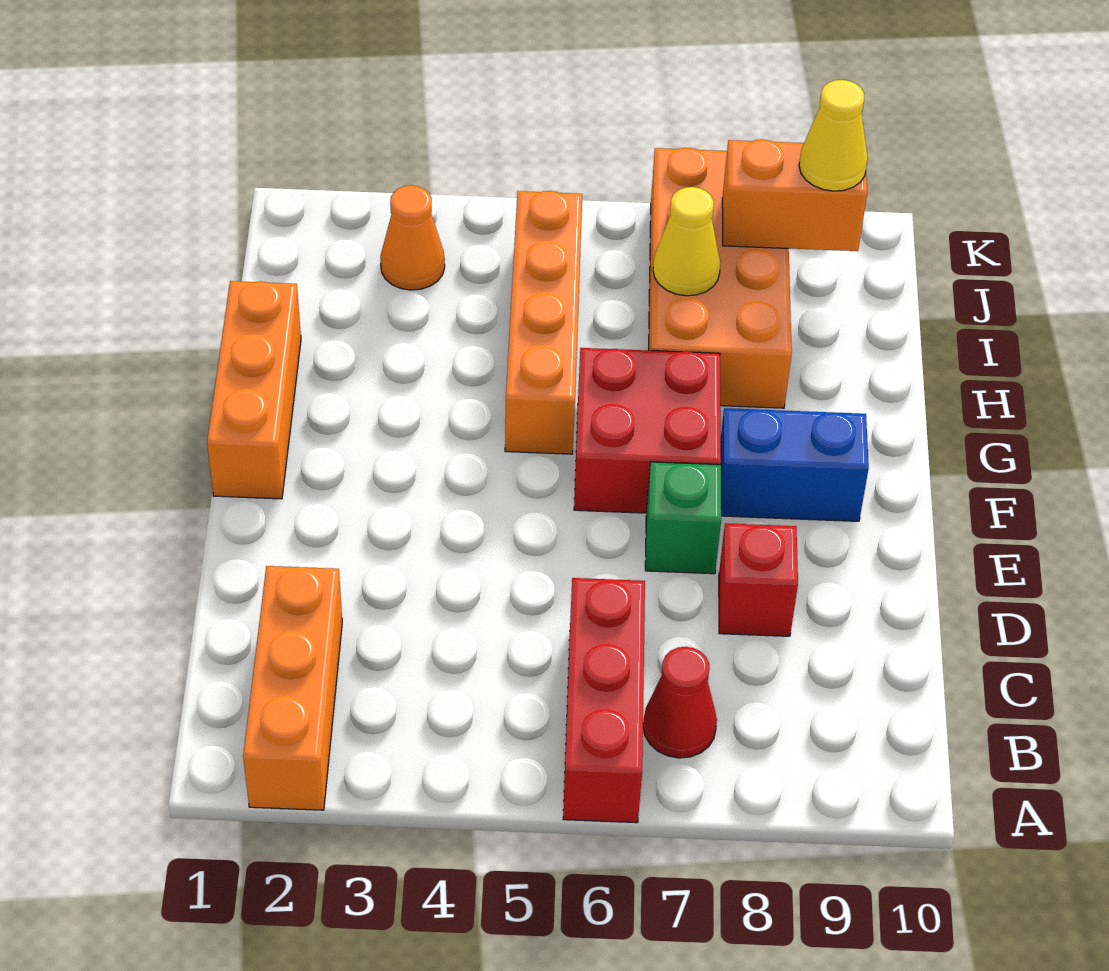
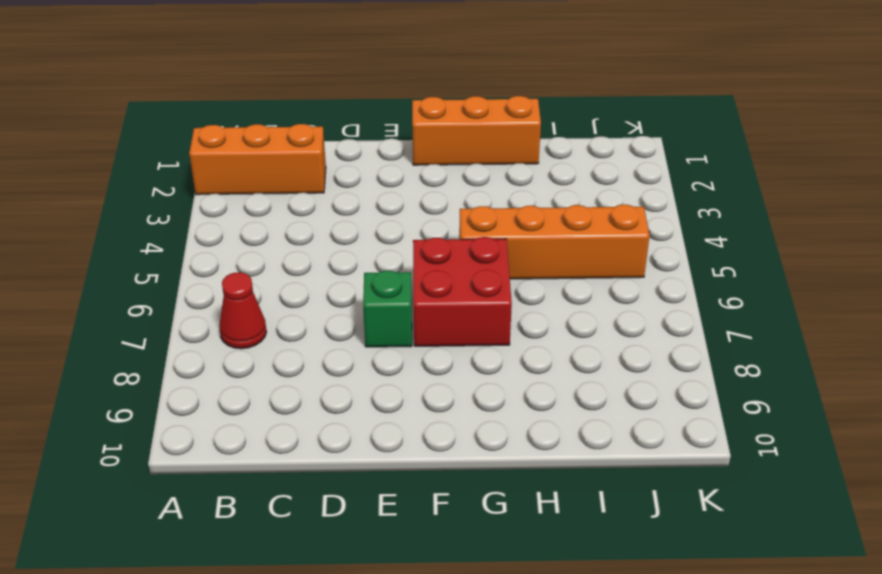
none -> red brick A6:C6 level 1
none -> red brick D8 level 1
none -> blue brick F8:F9 level 1

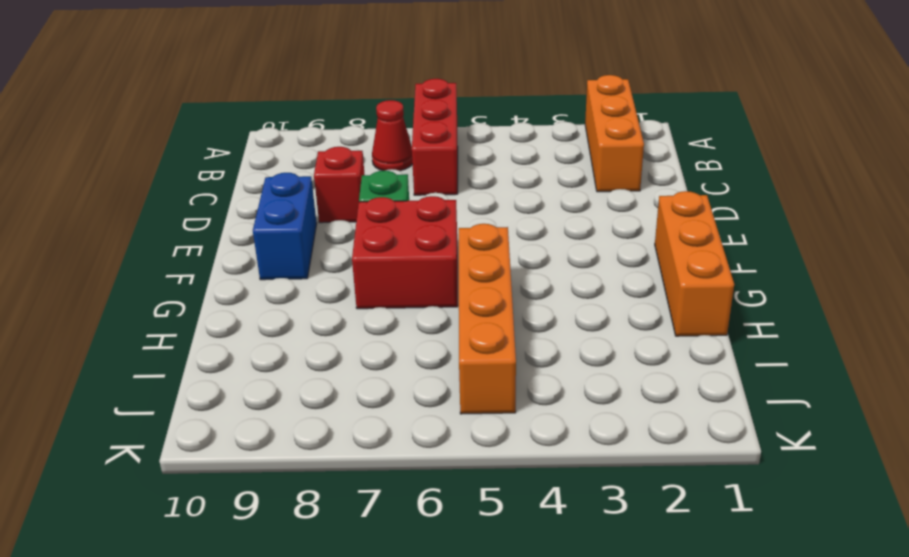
blue brick E9:F9 level 1 -> blue brick F8:F9 level 1
none -> orange brick H7:K8 level 1
none -> orange cone J3 level 1
none -> yellow cone I7 level 2

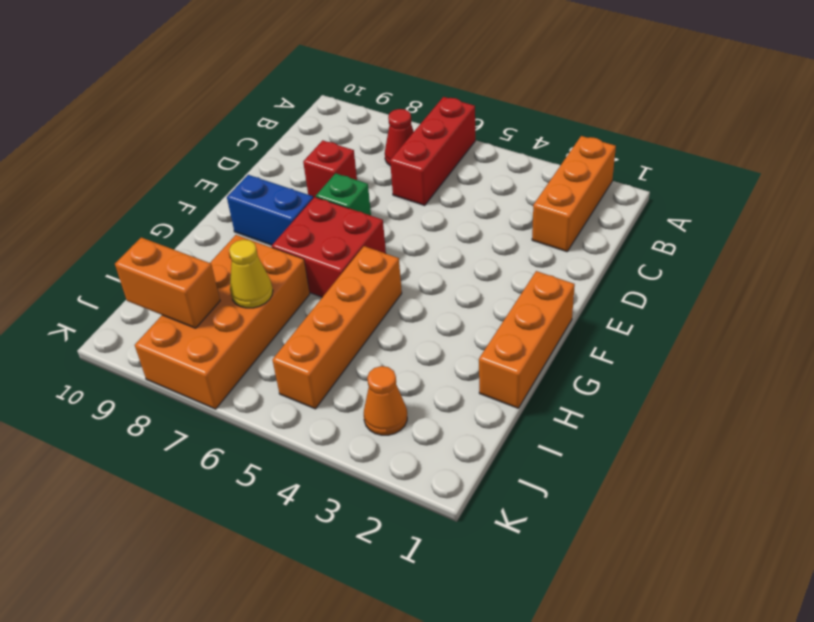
none -> yellow cone J9 level 3

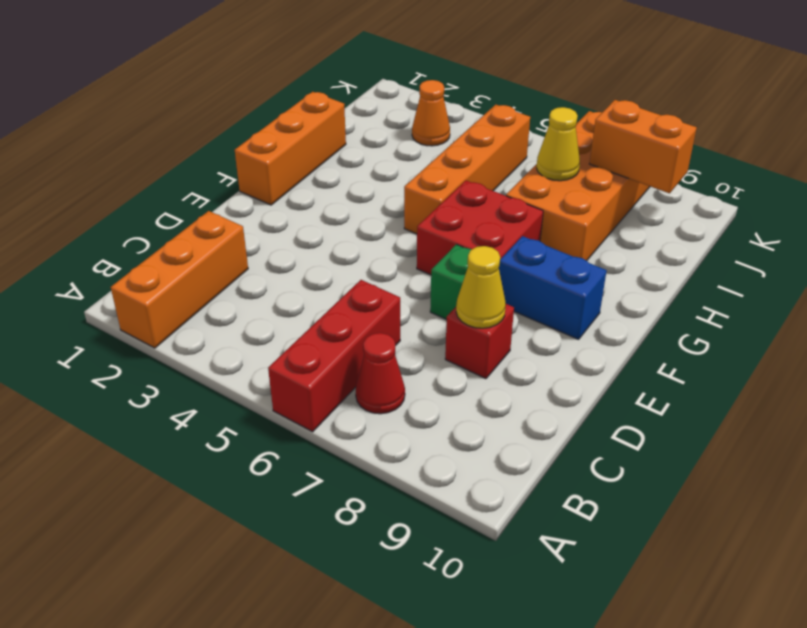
yellow cone D8 level 2 -> yellow cone J9 level 3

